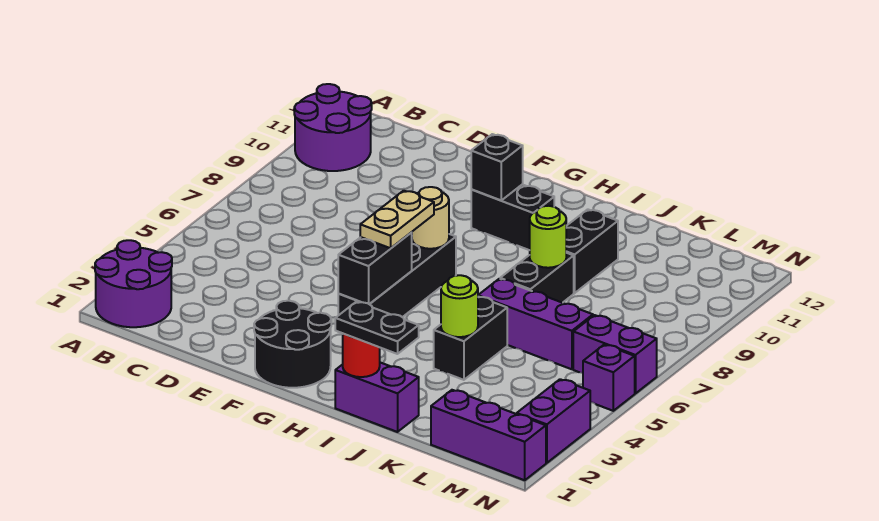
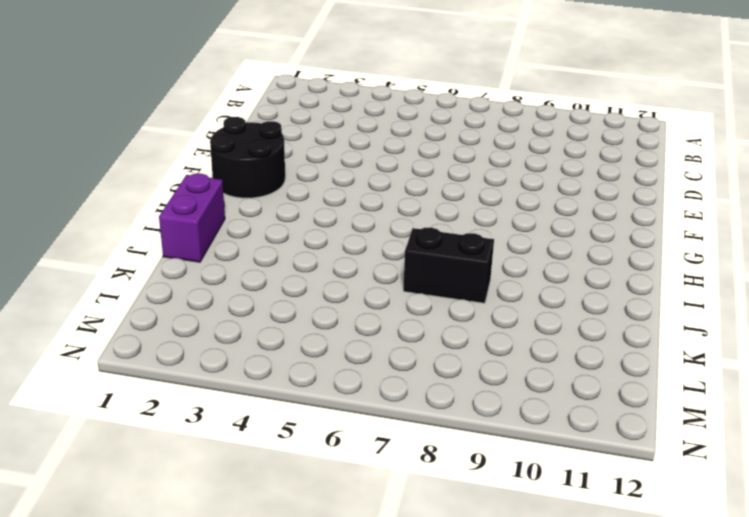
none -> purple round brick A1:B2 level 1
none -> purple round brick A10:B11 level 1
none -> black brick G4:G7 level 1

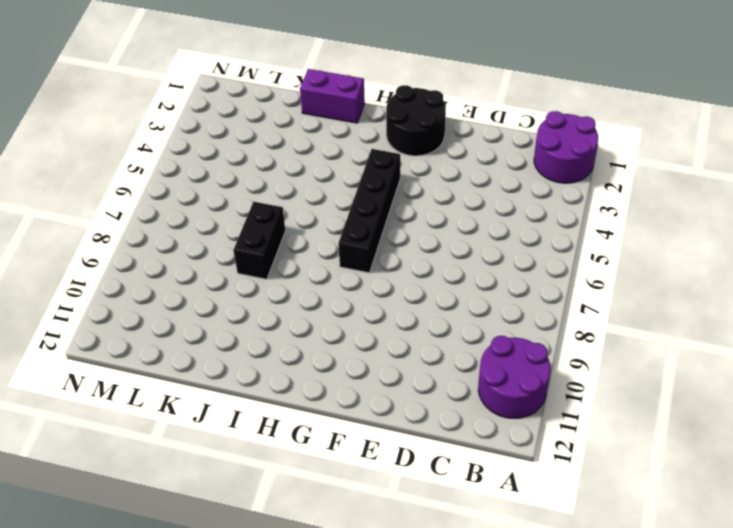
none -> black brick G10:H10 level 1
none -> black brick J4:J5 level 1
none -> purple brick J6:L6 level 1

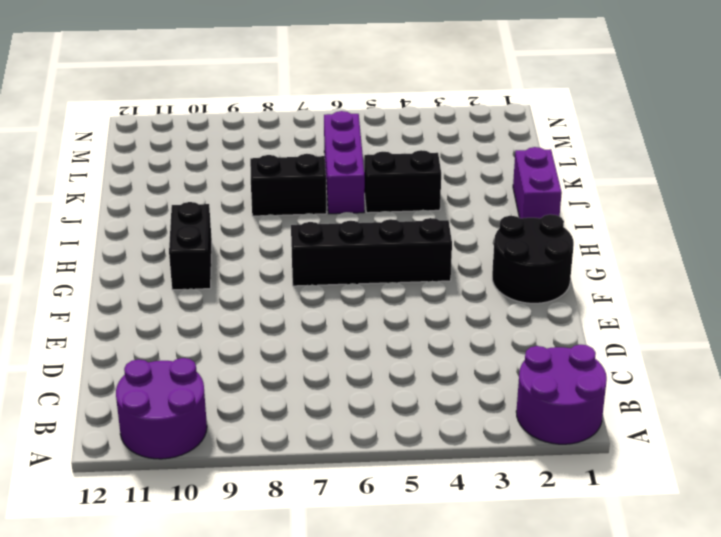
none -> black brick J9:J10 level 1
none -> purple brick L1:N1 level 1
none -> purple brick M6:N6 level 1

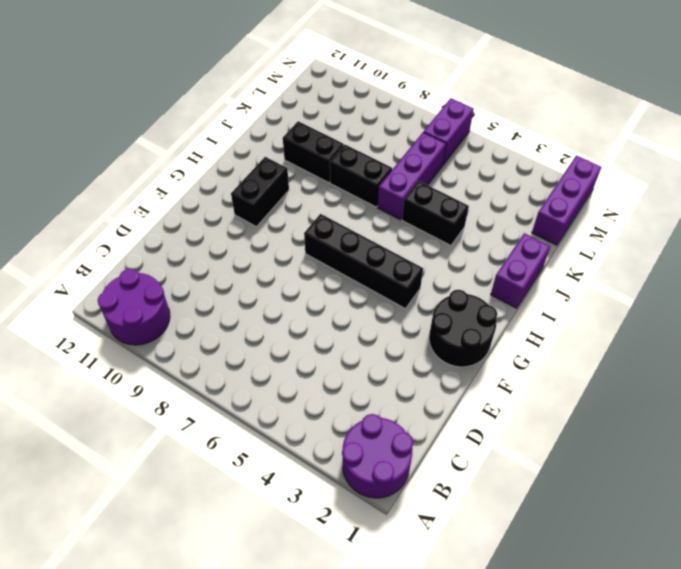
none -> purple brick N2:N3 level 1
none -> purple brick N5 level 1
none -> black brick G4:G5 level 2

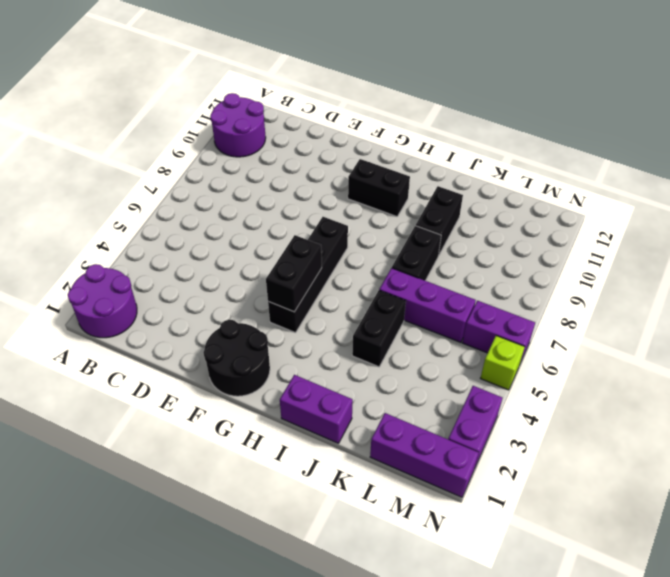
lime brick N5 level 1 -> purple brick N5 level 1
none -> tan round brick G7 level 2
none -> black brick G10 level 2
none -> red round brick I1 level 2

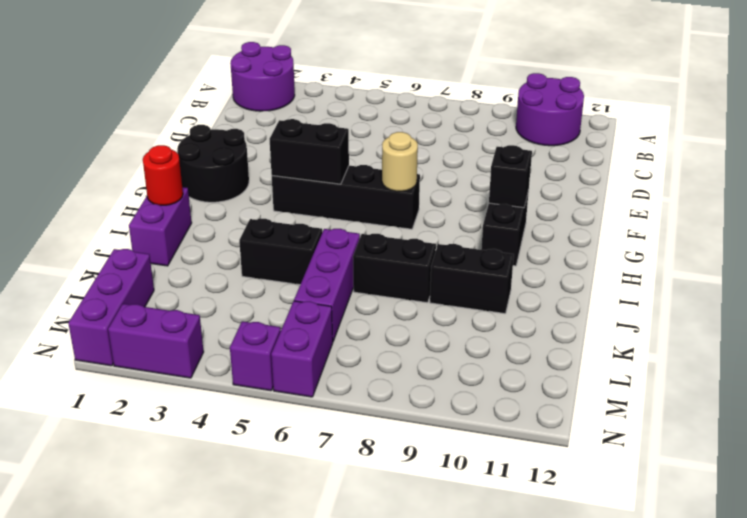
none -> lime round brick J4 level 2
none -> lime round brick J8 level 2
none -> tan plate G5:G6 level 3

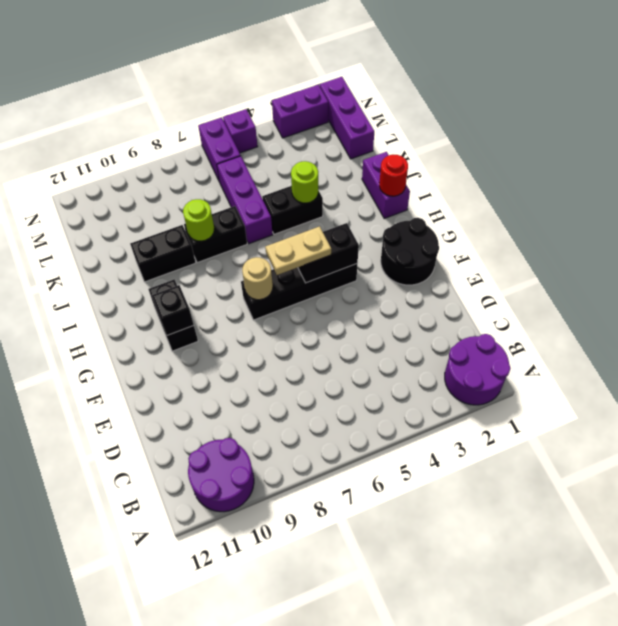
none -> black plate I1:J1 level 3

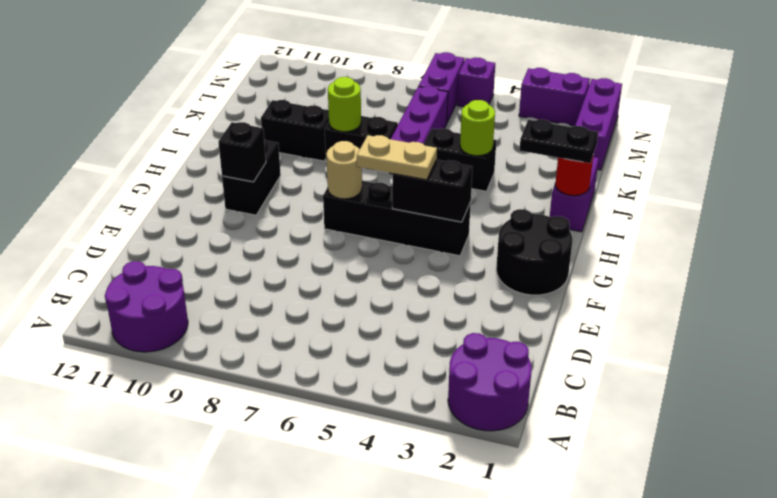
black plate I1:I2 level 3 -> black plate I1:J1 level 3

